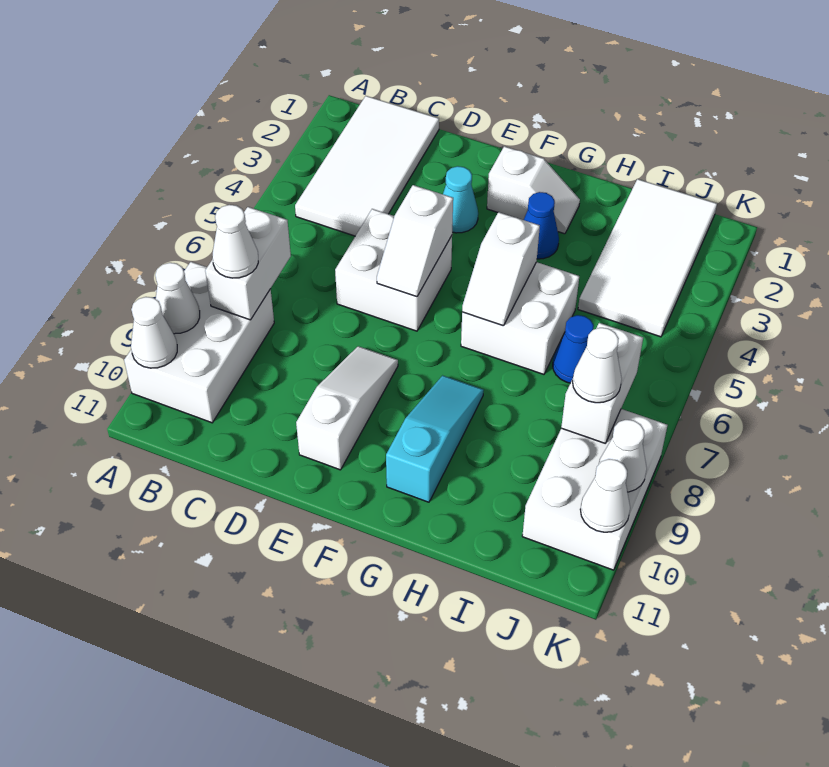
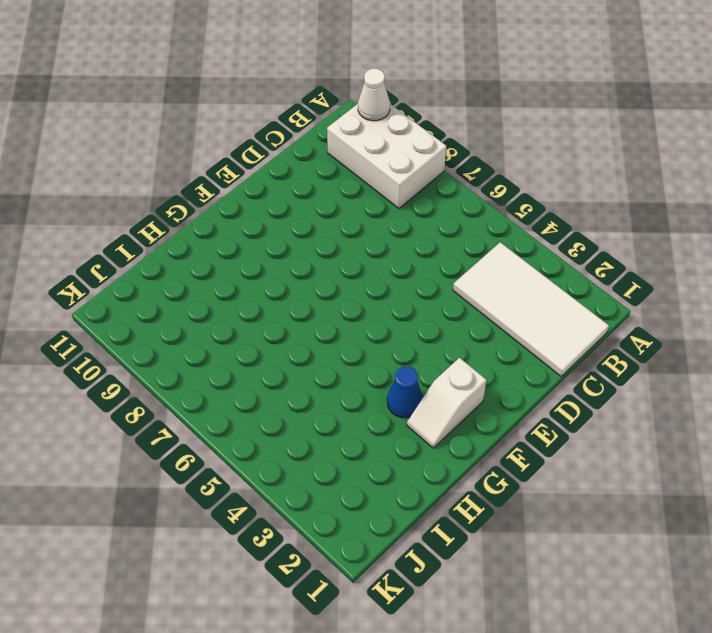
none -> white brick D5:E6 level 1
none -> cyan cone E3 level 1
none -> white slope E8:E10 level 1 top 10

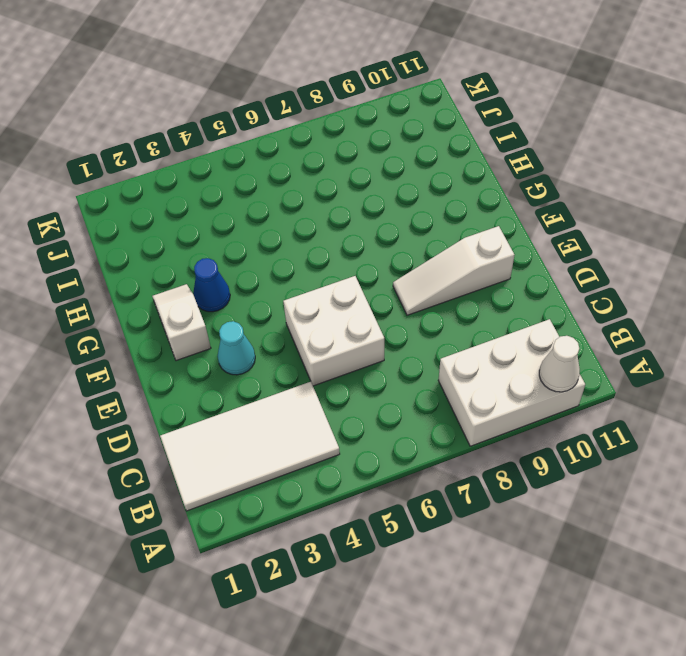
none -> white brick G5:H6 level 1
none -> cyan slope G8:G10 level 1 top 10
none -> white tile I1:J4 level 1

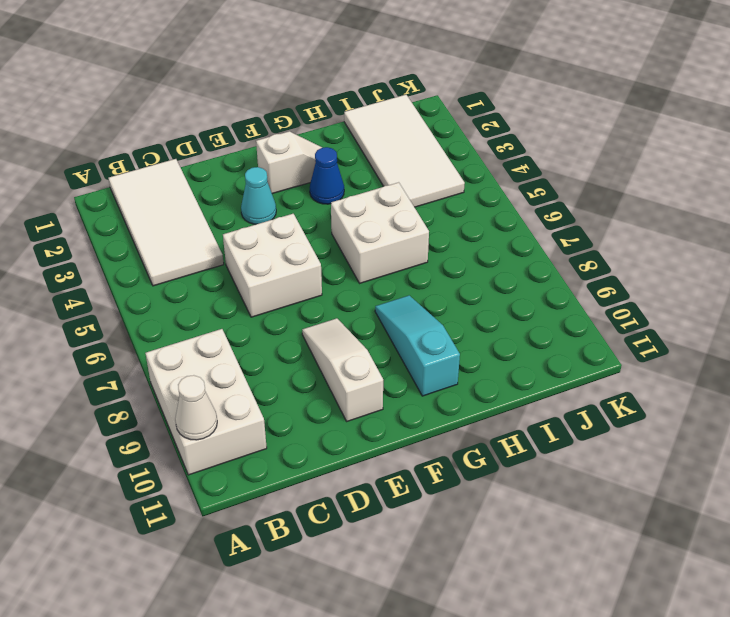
none -> blue cone I6 level 1
none -> white brick J8:K10 level 1
none -> white cone A9 level 2

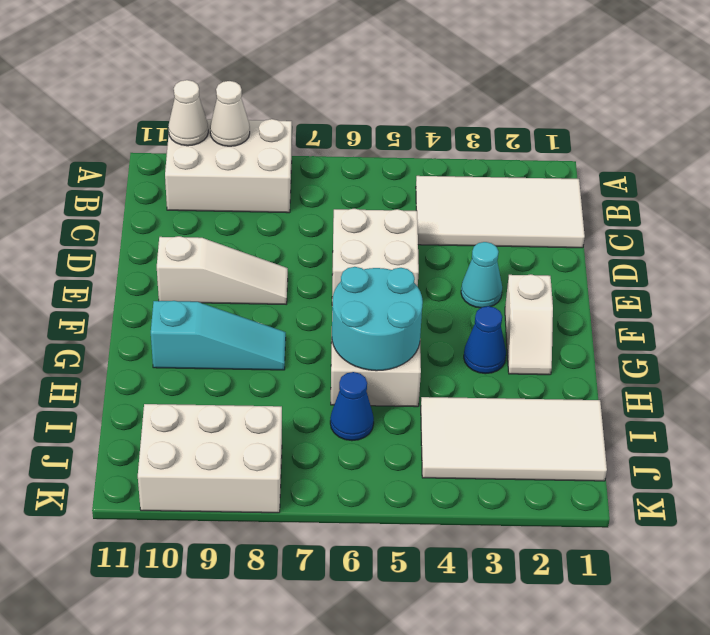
cyan round brick G5:H6 level 2 -> white slope G5:G6 level 2 top 5
none -> white brick B7:B8 level 2
none -> white slope E5:E6 level 2 top 5
none -> white brick J7:J8 level 2

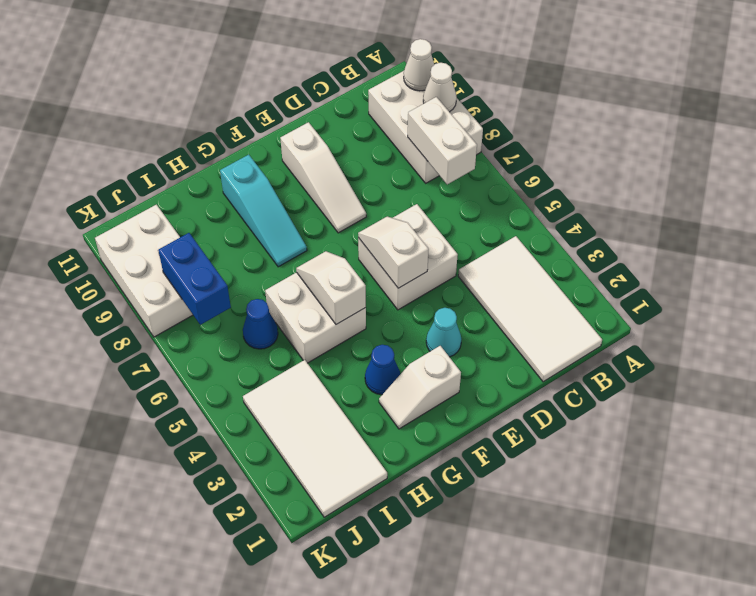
blue brick J7:J8 level 2 -> white brick J7:J8 level 2
none -> white cone K9 level 2
none -> white cone K10 level 2
none -> white cone B8 level 3

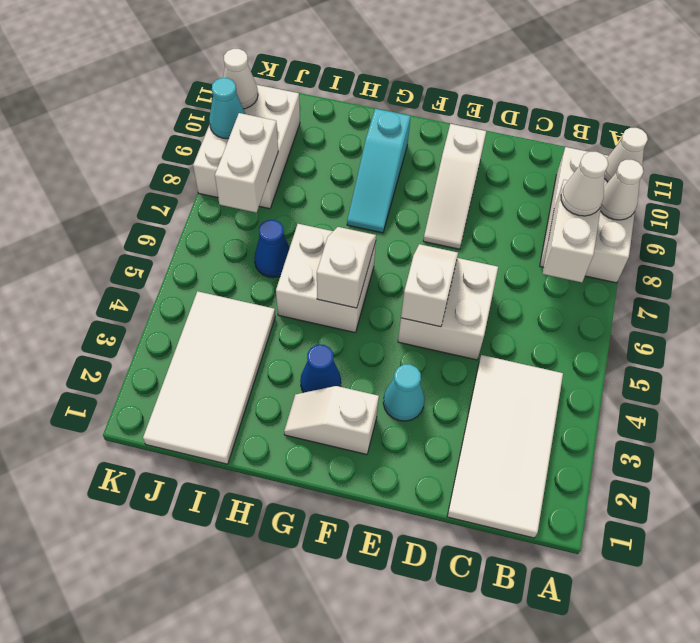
cyan cone K9 level 2 -> white cone K9 level 2
none -> white cone J8 level 3

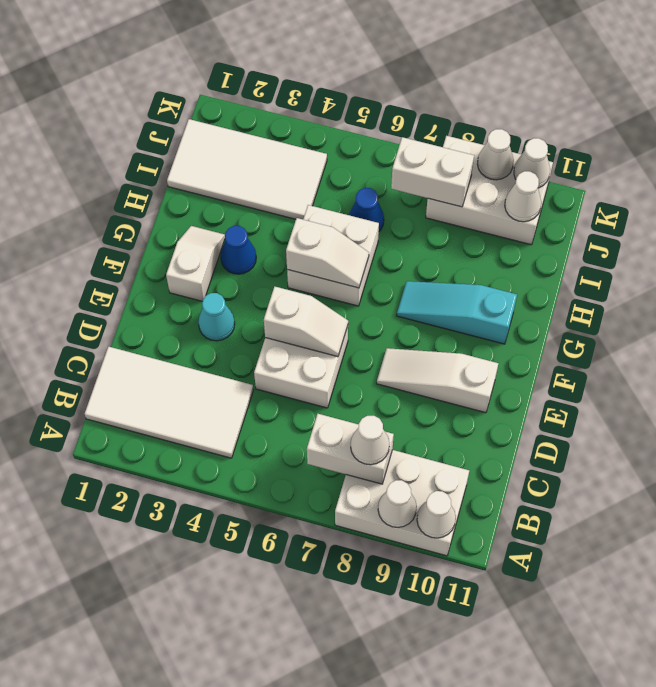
white cone J10 level 2 -> white cone J8 level 3

